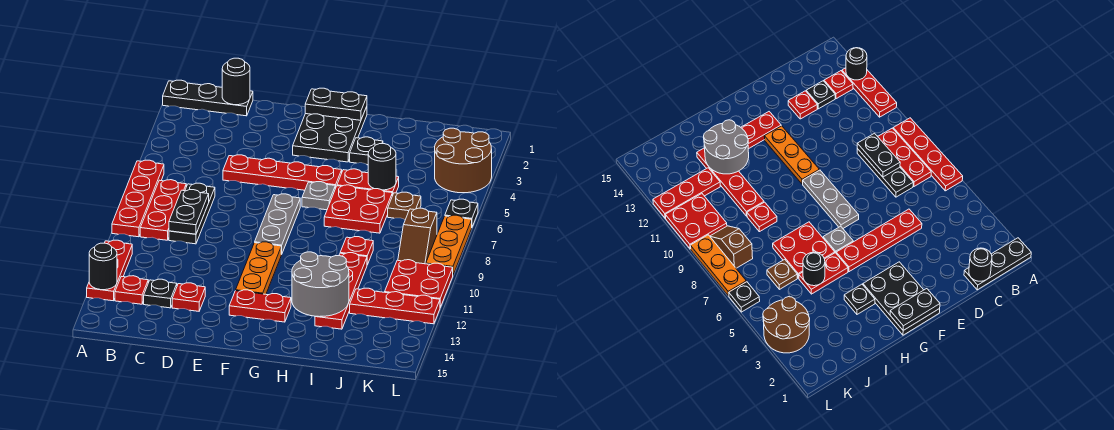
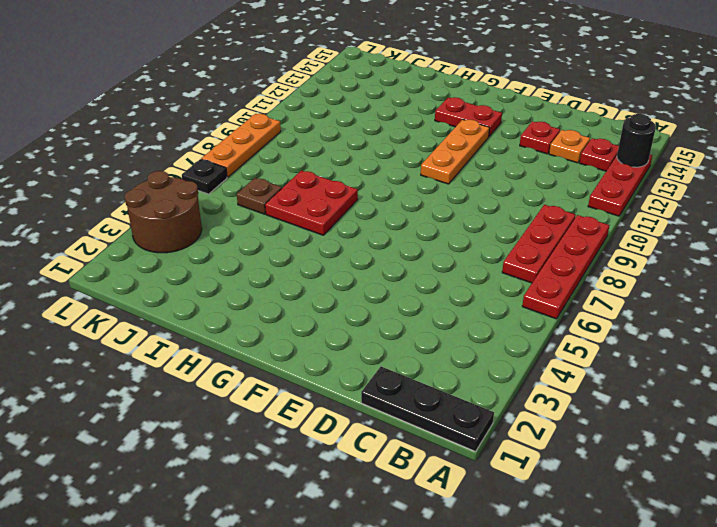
orange plate C13 level 1 -> black plate C13 level 1
none -> black plate C7:C9 level 1
none -> red plate D5:G5 level 1
none -> black plate F1:G3 level 1
none -> grey plate F7:F9 level 1

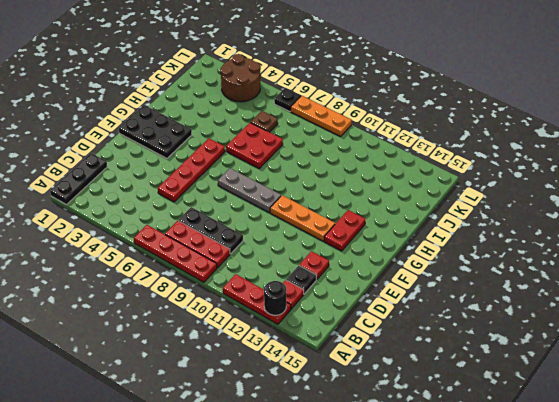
none -> grey plate G6 level 1
none -> black plate H3 level 1
none -> red plate H5:I5 level 1
none -> red plate I9 level 1

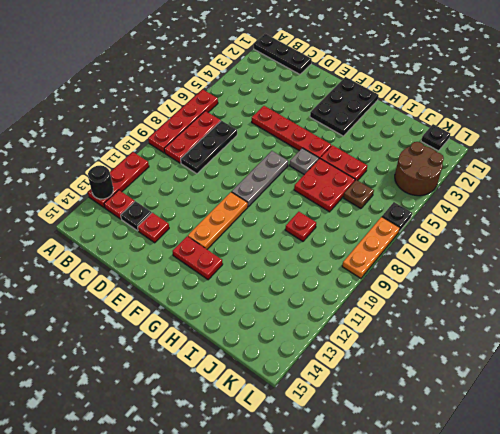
black plate K1 level 1 -> black plate H3 level 1
none -> red plate I10:I13 level 1
none -> red plate J12:L12 level 1
none -> brown slope K8:K9 level 1 top 8
none -> red plate K10:L11 level 1

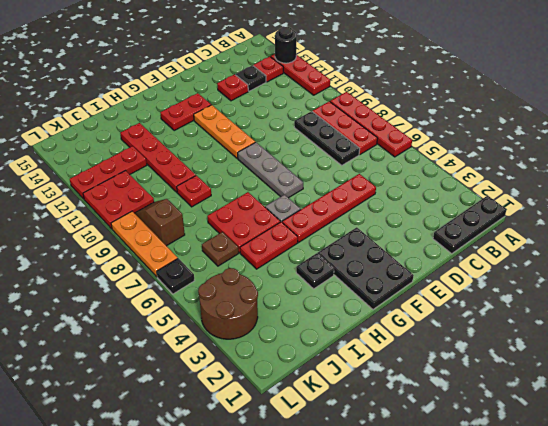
none -> black round brick C1 level 2
none -> black plate C8:C9 level 2
none -> black plate F1:G1 level 2
none -> grey round brick H12:I13 level 2

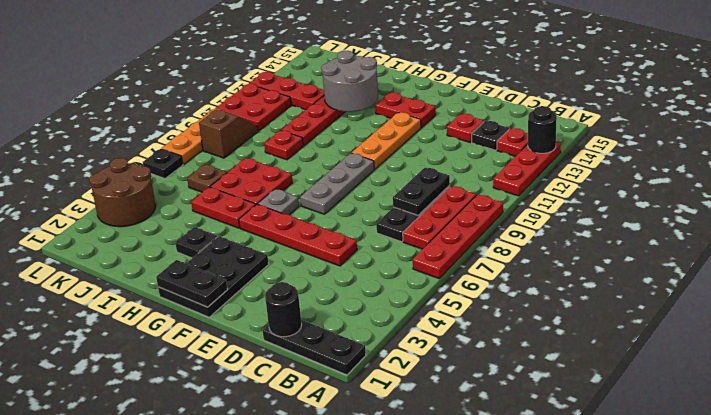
none -> black round brick I5 level 2

